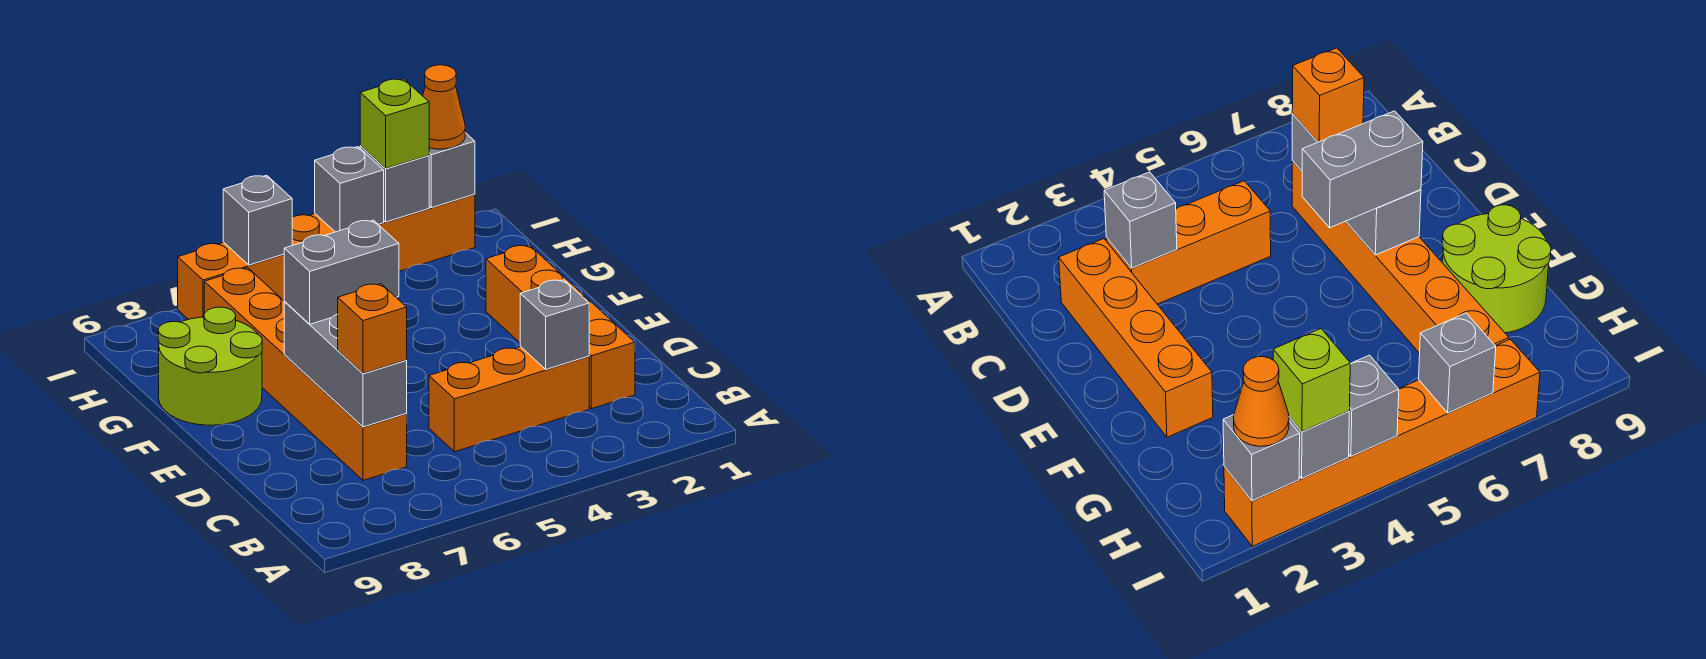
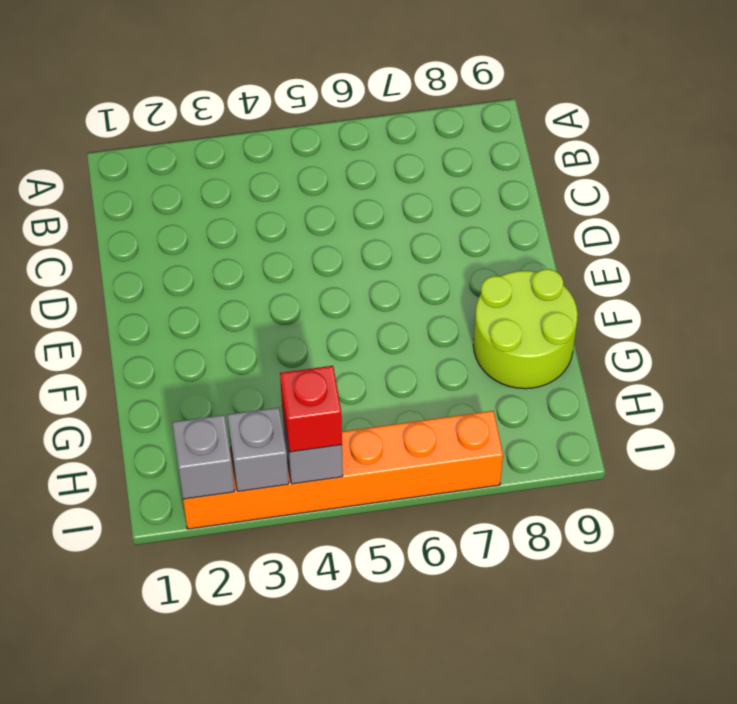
red brick I4 level 3 -> none
none -> orange brick C2:F2 level 1
none -> orange brick C3:C5 level 1
none -> orange brick C7:H7 level 1

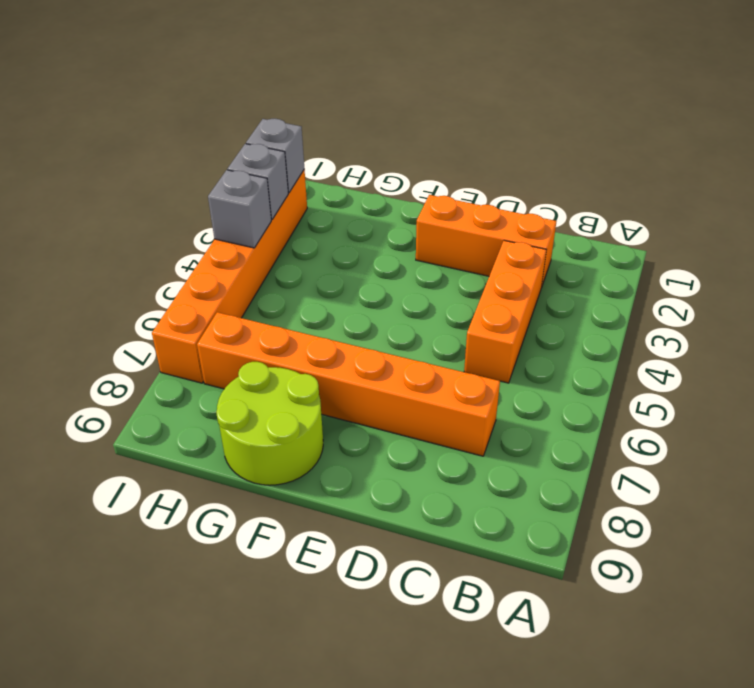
orange brick C2:E2 level 1 -> orange brick C2:F2 level 1
none -> grey brick C3 level 2
none -> grey brick C7:E7 level 2
none -> grey brick I6 level 2

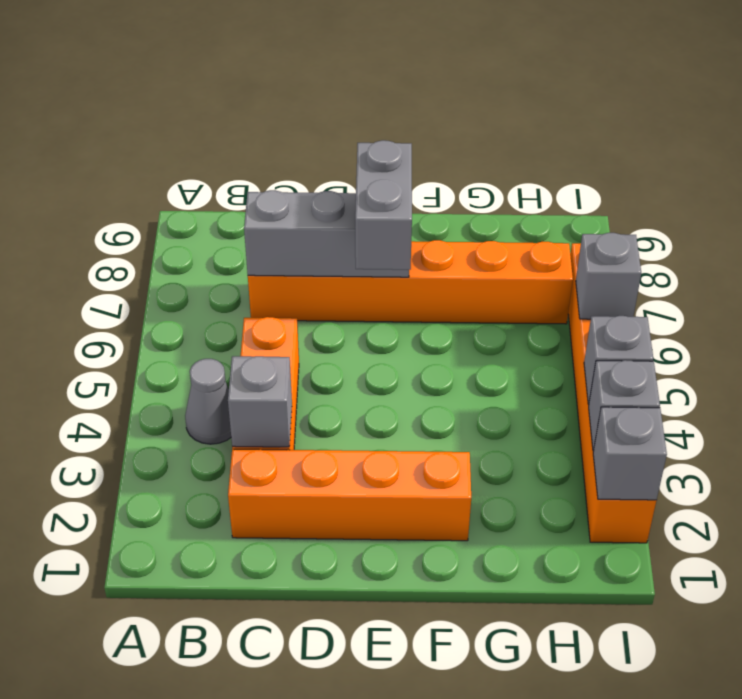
grey cone B4 level 1 -> none
none -> lime round brick F8:G9 level 1
none -> orange brick C7 level 3
none -> orange cone I2 level 3

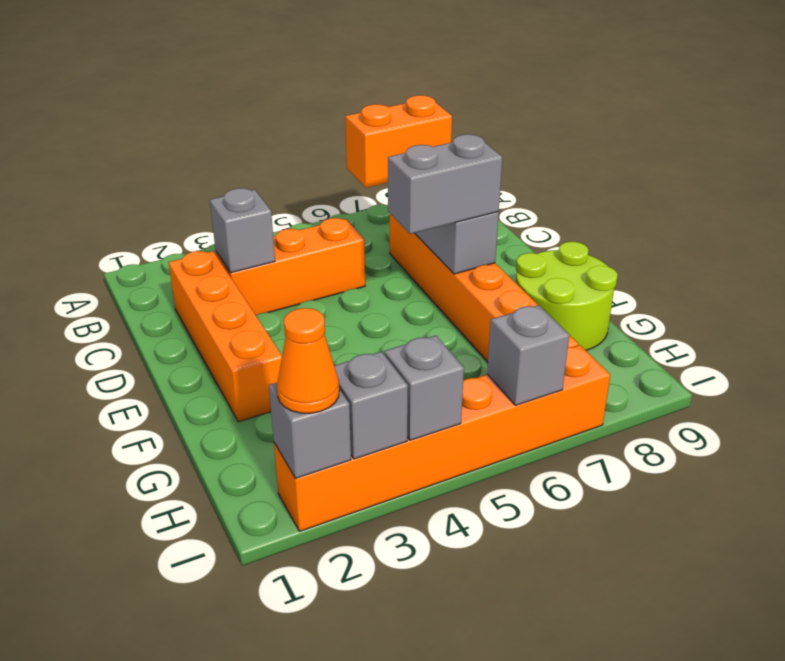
orange brick C6:C7 level 3 -> orange brick C7 level 3
none -> lime brick I3 level 3

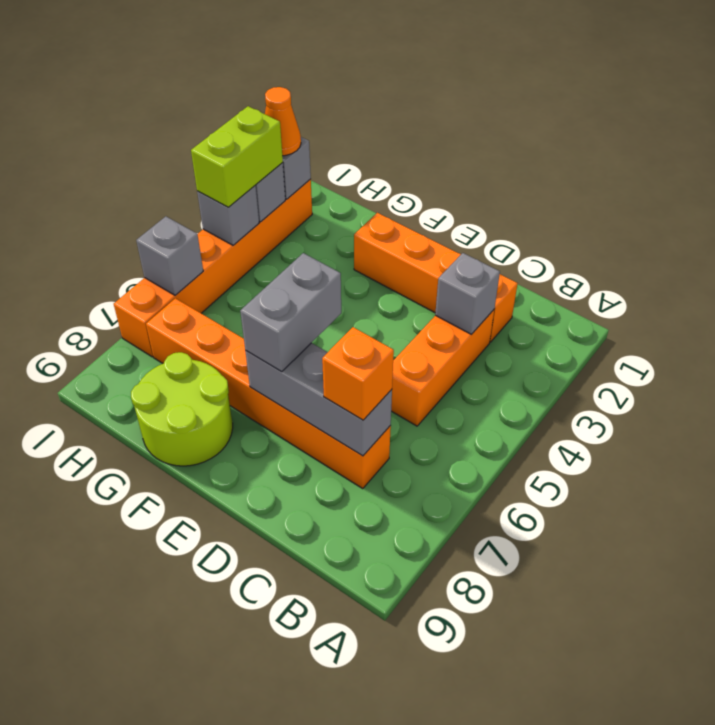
lime brick I3:I4 level 3 -> lime brick I3 level 3

